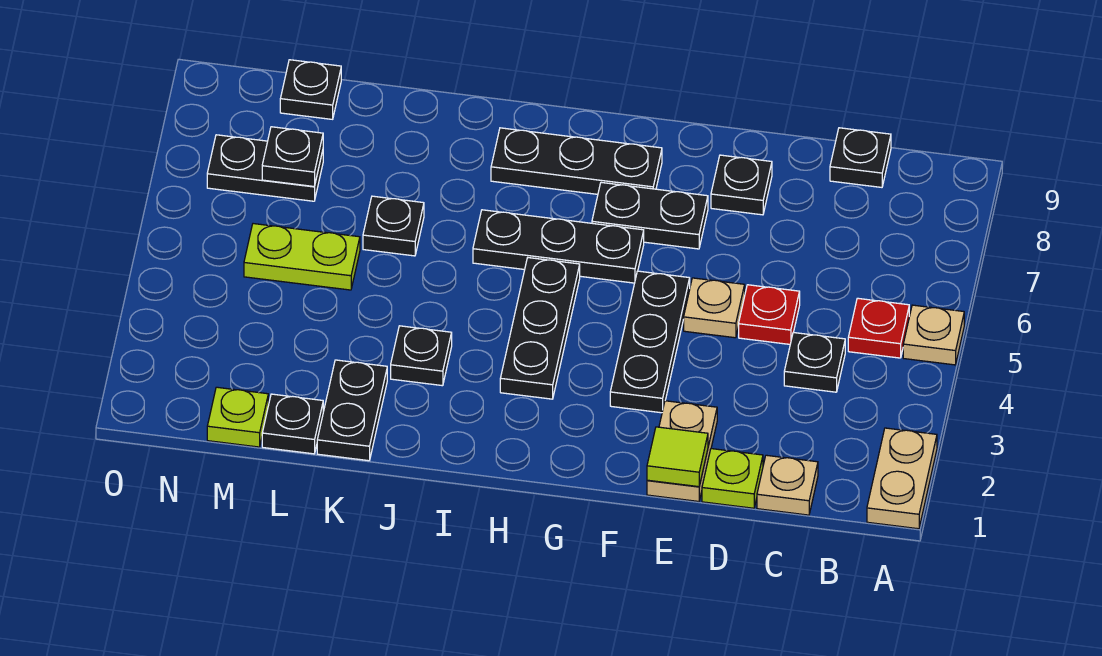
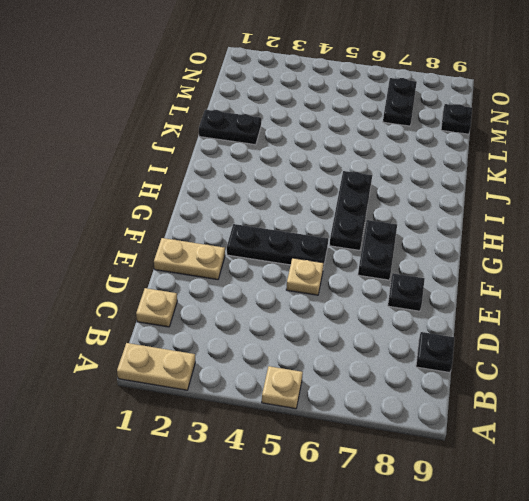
none -> red plate B5 level 1
none -> black plate C4 level 1
none -> lime plate D1 level 1

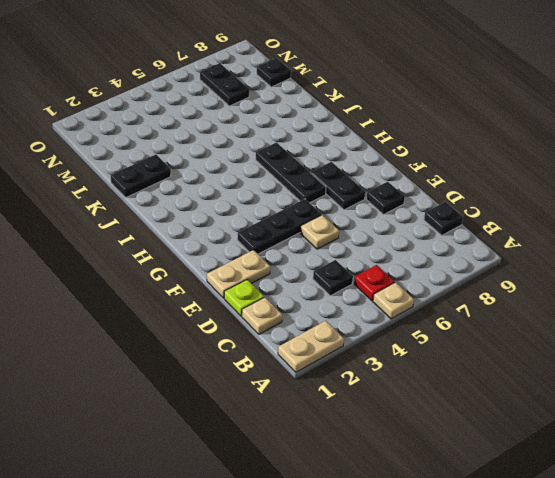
none -> red plate D5 level 1
none -> black plate G8:I8 level 1
none -> black plate H3:H5 level 1

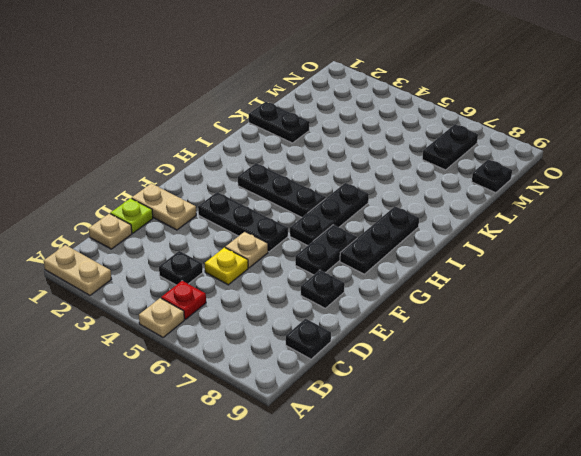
yellow plate D5 level 1 -> red plate D5 level 1
none -> black plate J3 level 1
none -> black plate K6 level 1
none -> black plate L1 level 1

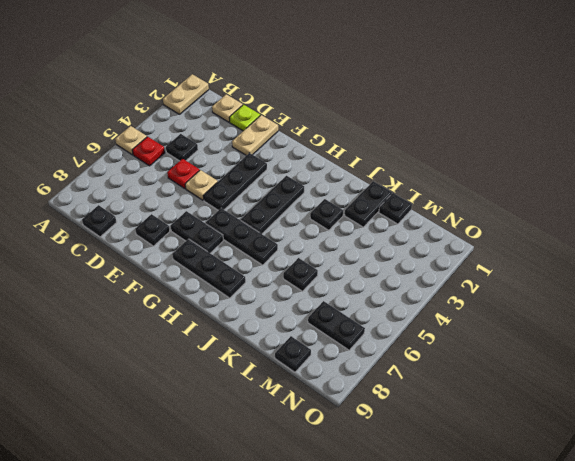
none -> lime plate L5:M5 level 1
none -> lime plate M1 level 1
none -> lime tile E1 level 2

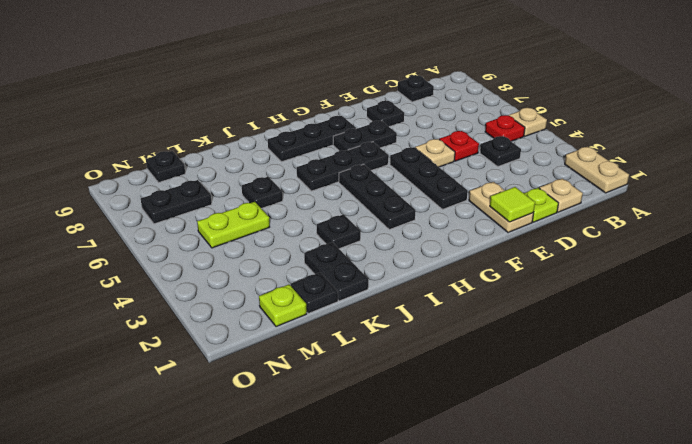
none -> black plate M7 level 2

